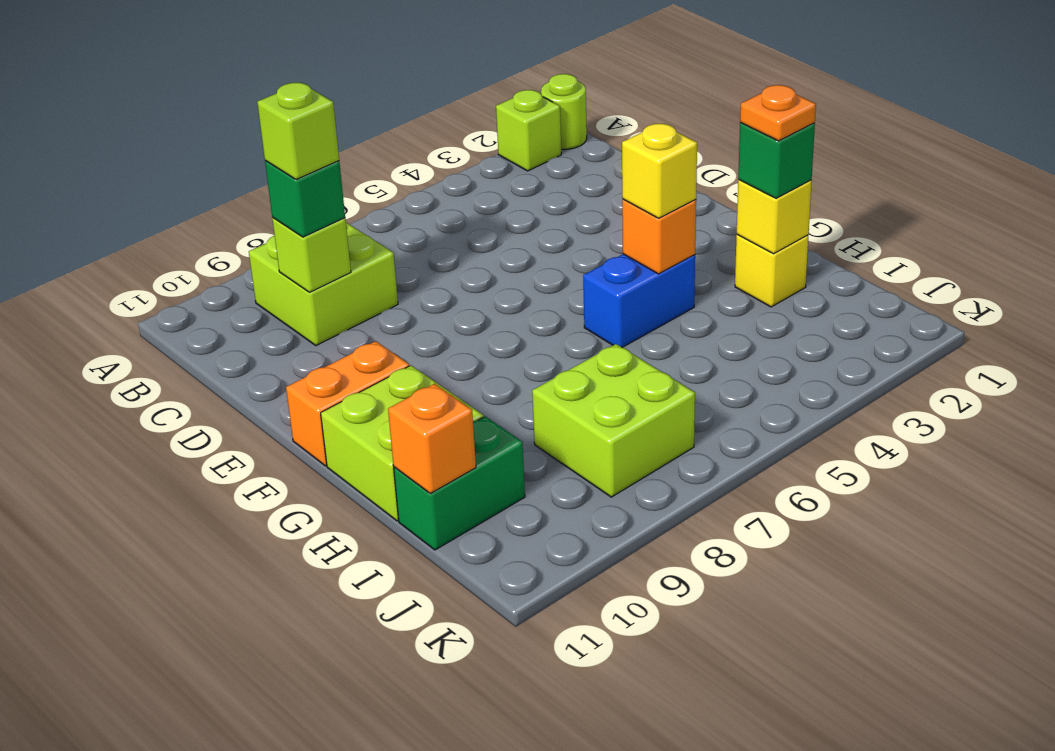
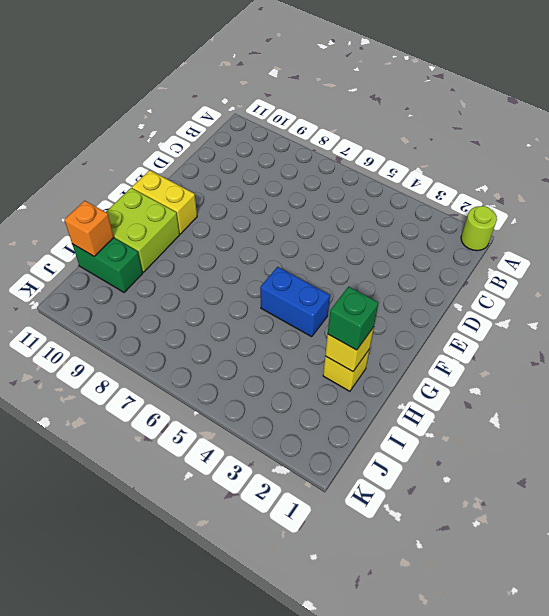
yellow brick F10:F11 level 1 -> orange brick F10:F11 level 1
none -> lime brick A2 level 1
none -> lime brick B8:C9 level 1
none -> lime brick I7:J8 level 1

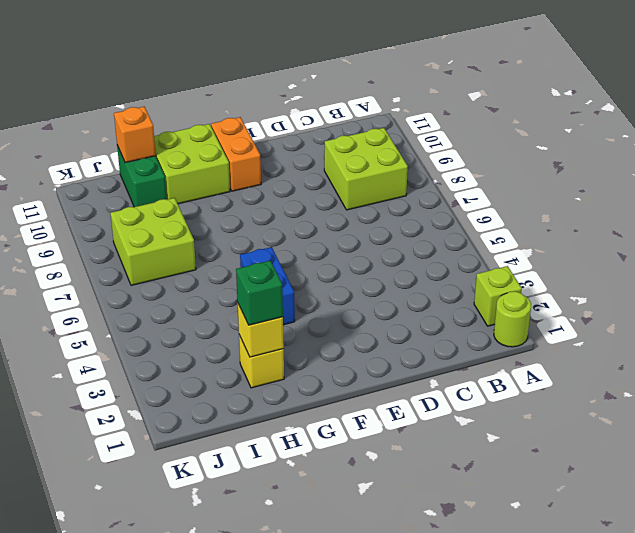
none -> lime brick C9 level 2
none -> orange brick G4 level 2
none -> green brick C9 level 3

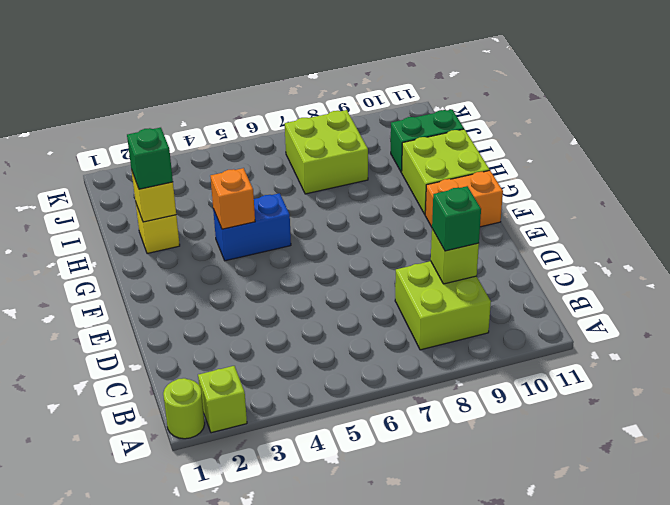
none -> orange brick I11 level 2
none -> yellow brick G4 level 3
none -> lime brick C9 level 4

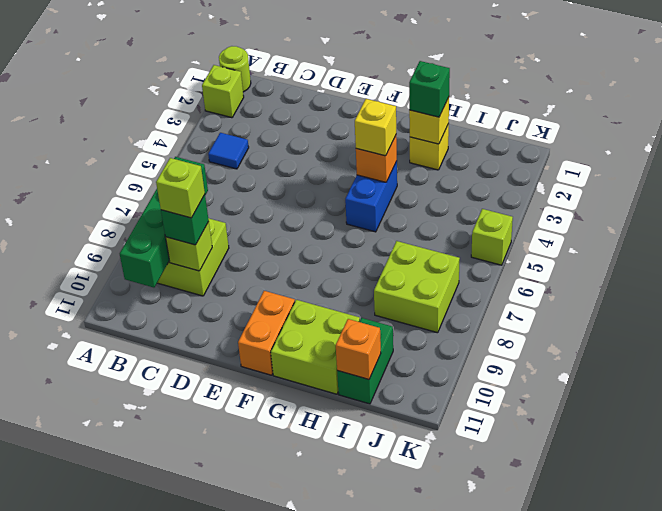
blue tile B4 level 1 -> none
green brick B7:B10 level 2 -> none
lime brick K5 level 1 -> none
none -> orange plate H2 level 4

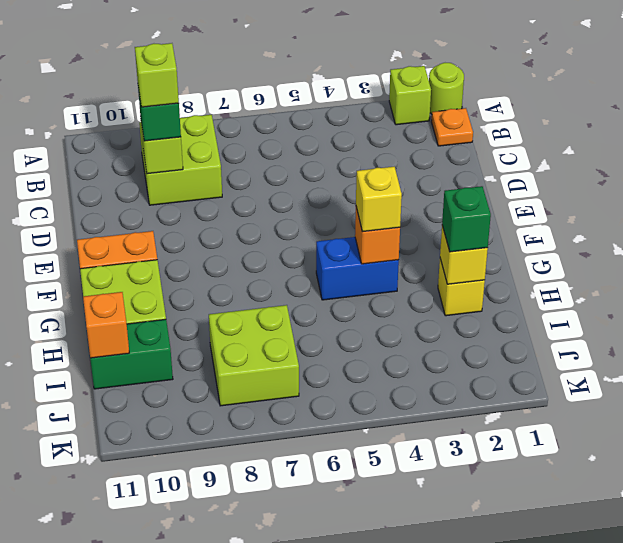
orange plate B1 level 1 -> orange plate H2 level 4

